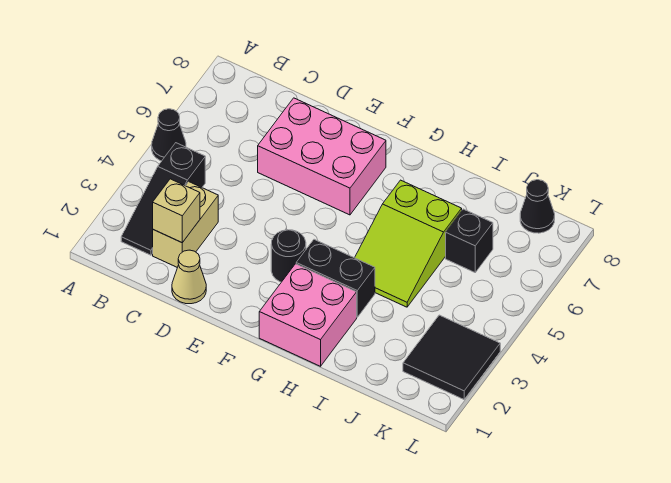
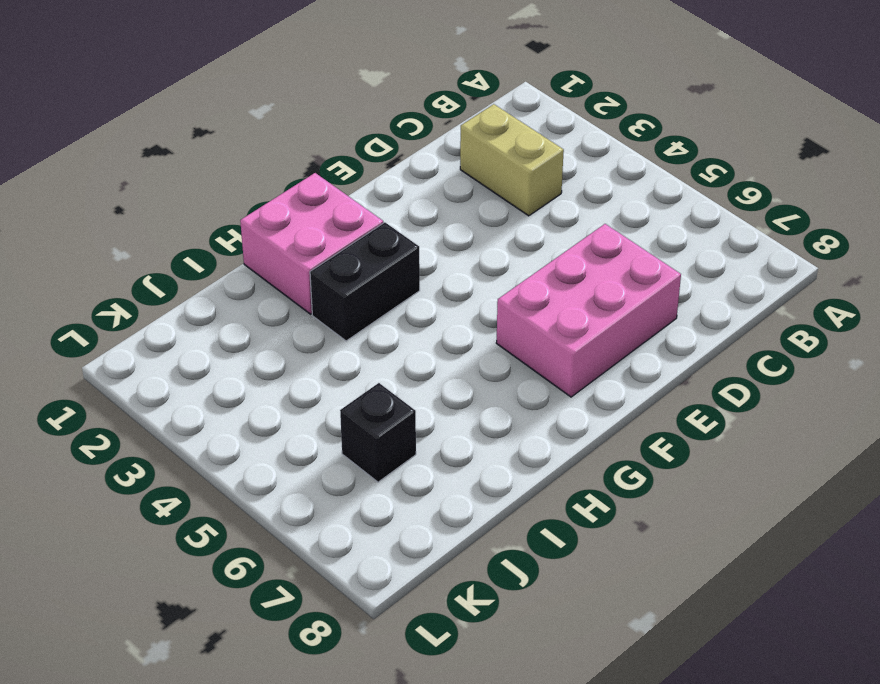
none -> black cone A5 level 1
none -> black slope B2:B4 level 1 top 4
none -> tan cone D1 level 1

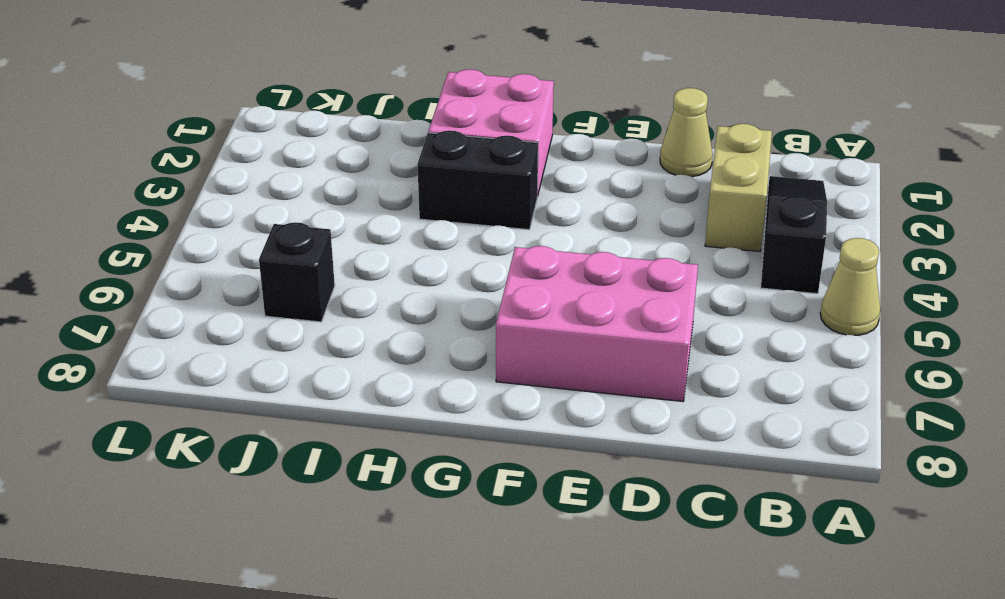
tan cone A5 level 1 -> black cone A5 level 1
none -> black round brick F3 level 1
none -> lime slope H4:I6 level 1 top 6
none -> black tile K2:L3 level 1

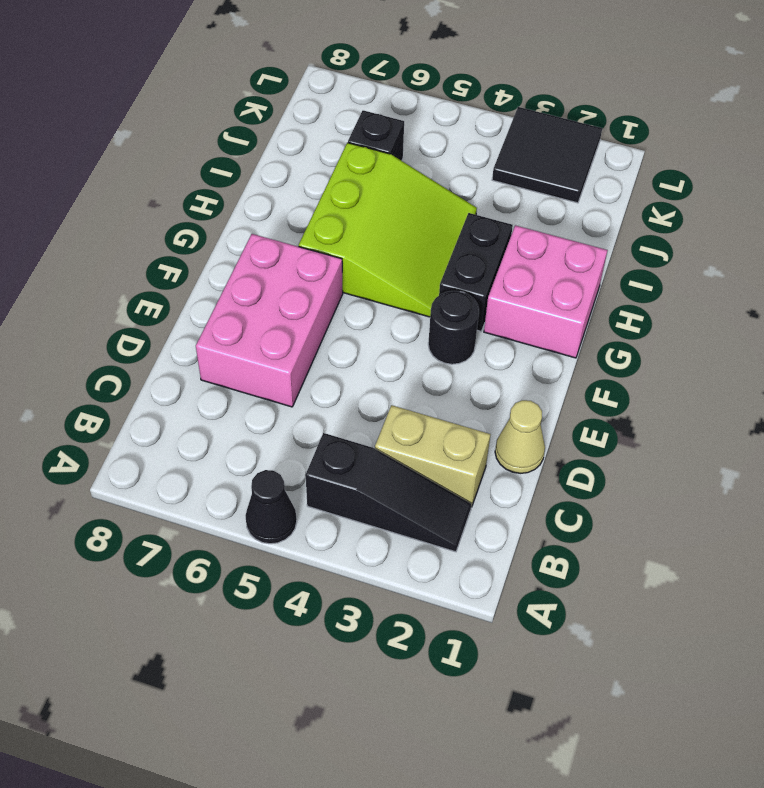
lime slope G4:I6 level 1 top 6 -> lime slope H4:I6 level 1 top 6
none -> black cone K8 level 1
none -> tan brick C2 level 2

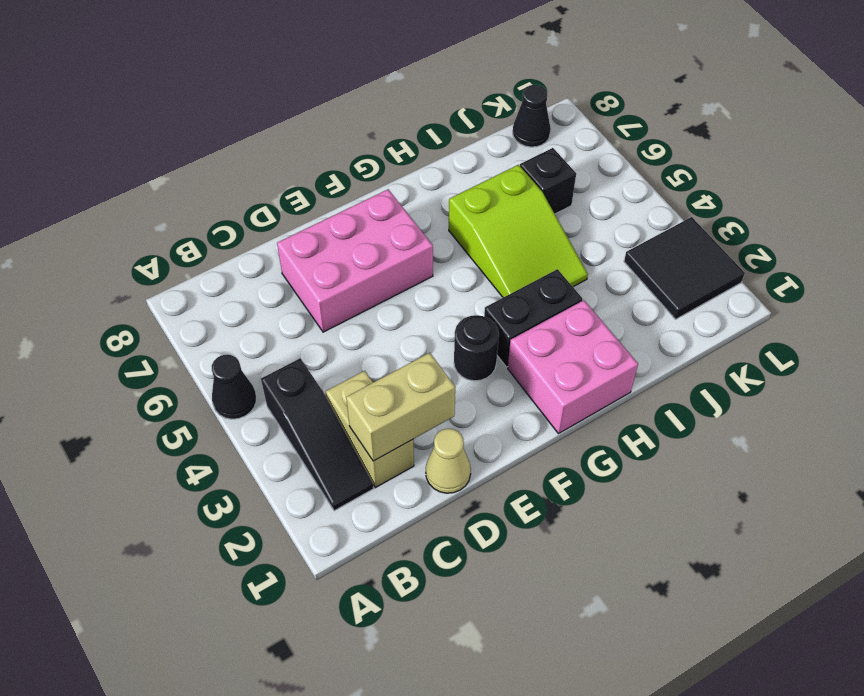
tan brick C2:D2 level 2 -> tan brick C2 level 2

